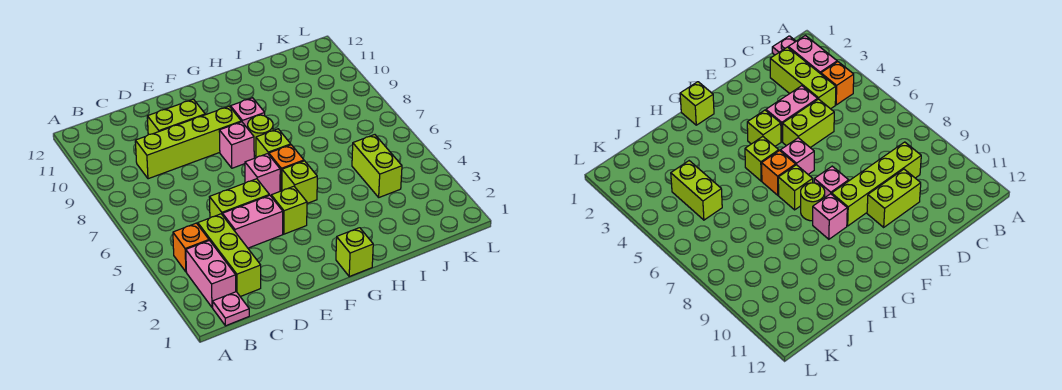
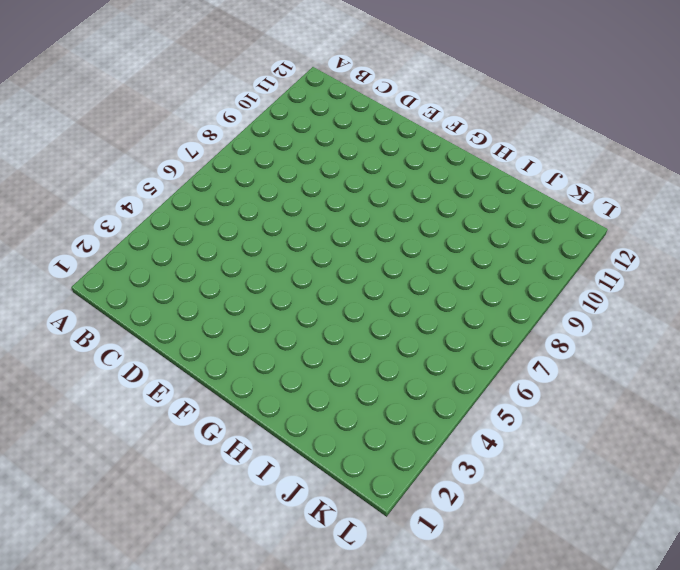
none -> pink plate B1 level 1
none -> pink brick B2:B3 level 1
none -> orange brick B4 level 1

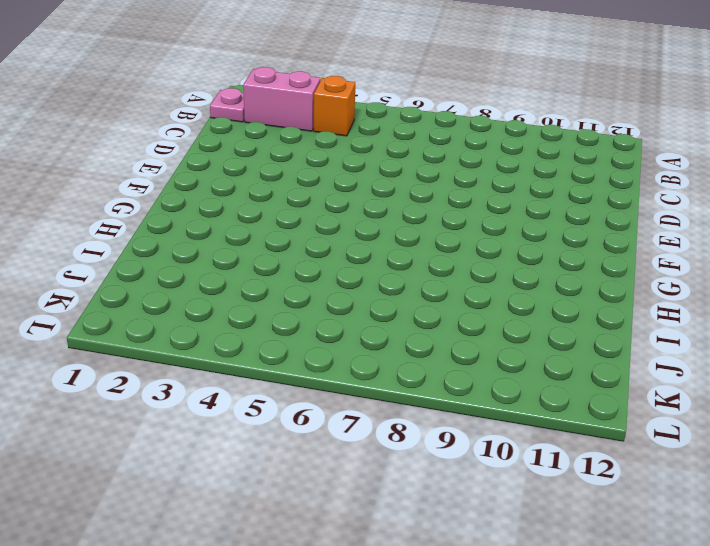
none -> lime brick C2:C4 level 1
none -> lime brick C9:F9 level 1
none -> pink brick D4:E4 level 1

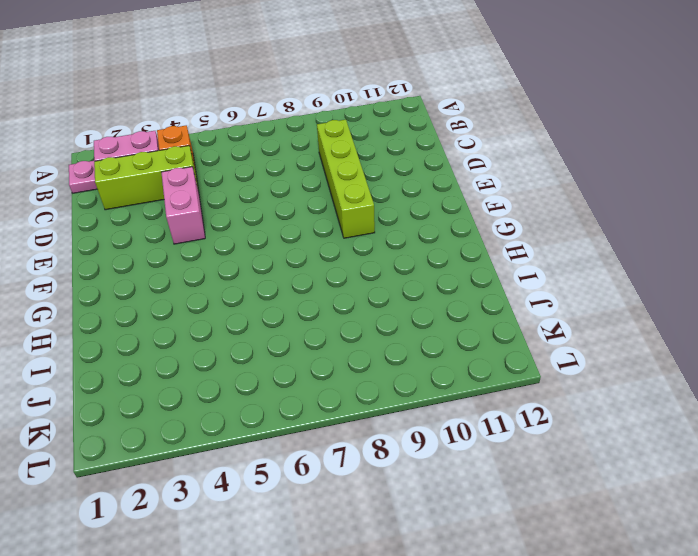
none -> lime brick D5:E5 level 1
none -> lime brick D10:E10 level 1
none -> lime brick F4 level 1

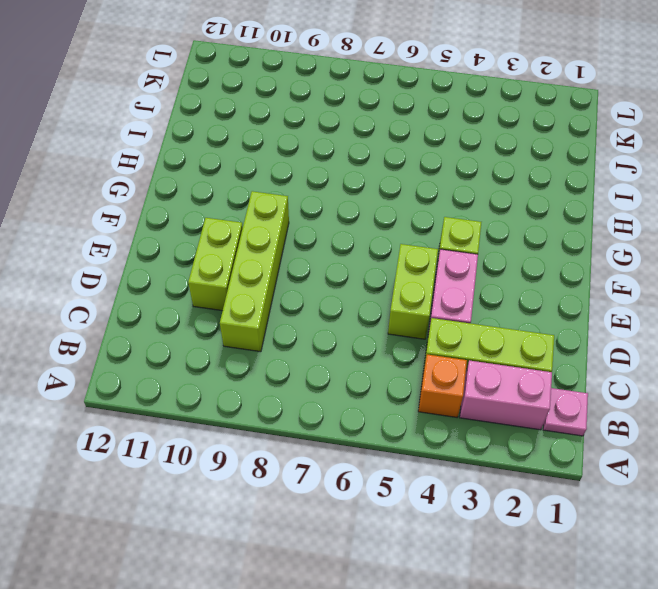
none -> pink brick F6 level 1
none -> pink brick F8 level 1
none -> lime brick G1 level 1

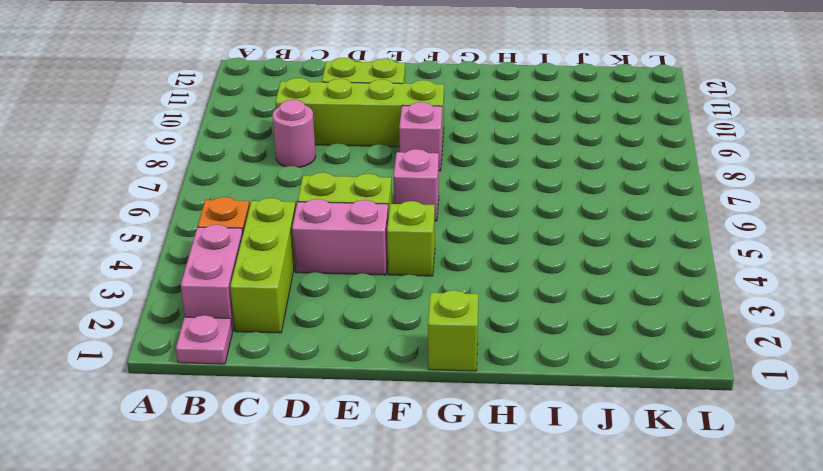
pink round brick C8 level 1 -> none
none -> lime brick G5 level 1
none -> orange brick G6 level 1
none -> lime brick G7 level 1

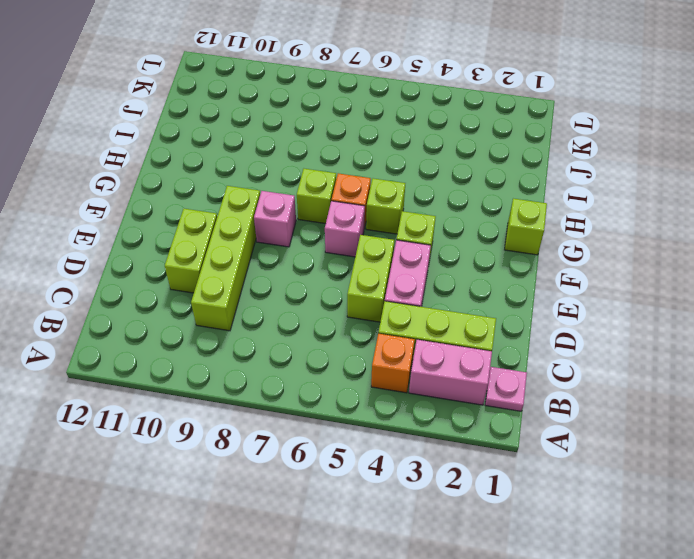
none -> lime round brick G8 level 1
none -> pink brick G9 level 1
none -> lime brick J4:J5 level 1

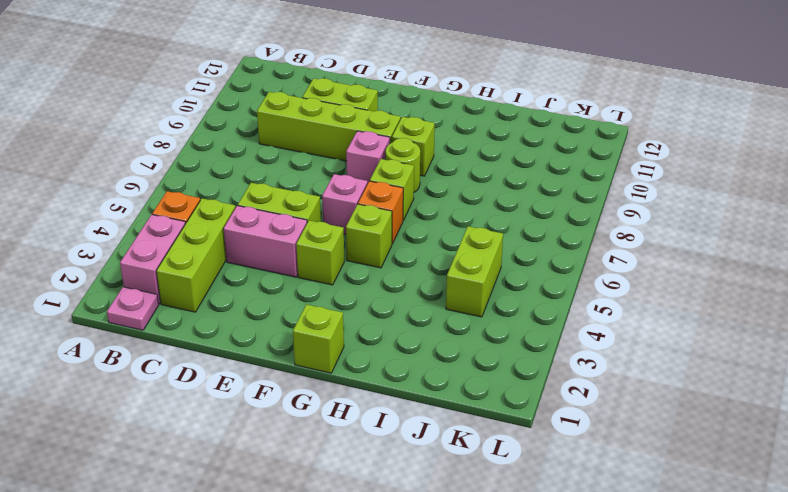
lime brick G9 level 1 -> pink brick G9 level 1

